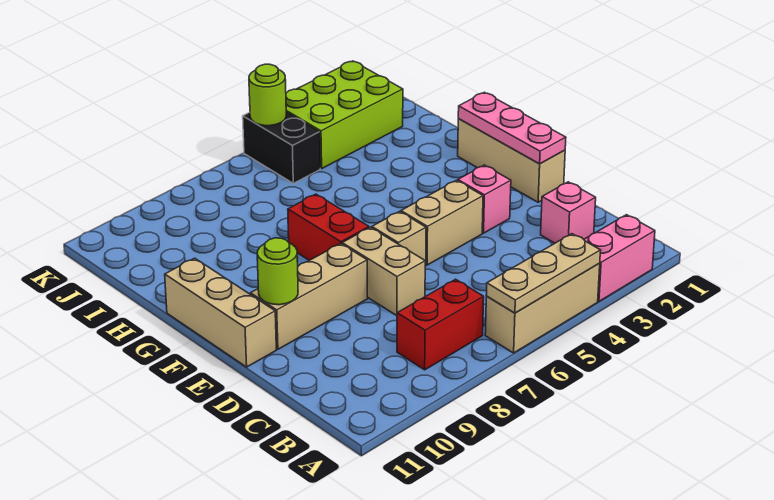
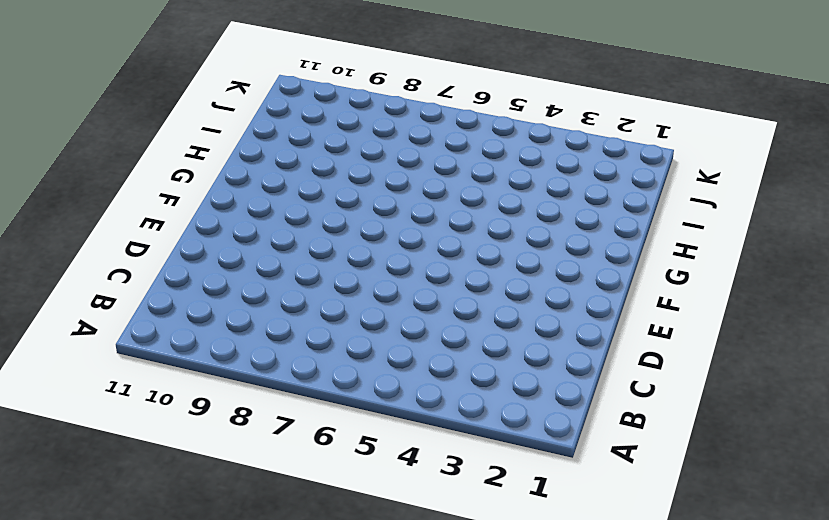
none -> pink brick A2:A3 level 1
none -> tan brick A4:A6 level 1
none -> red brick B7:B8 level 1

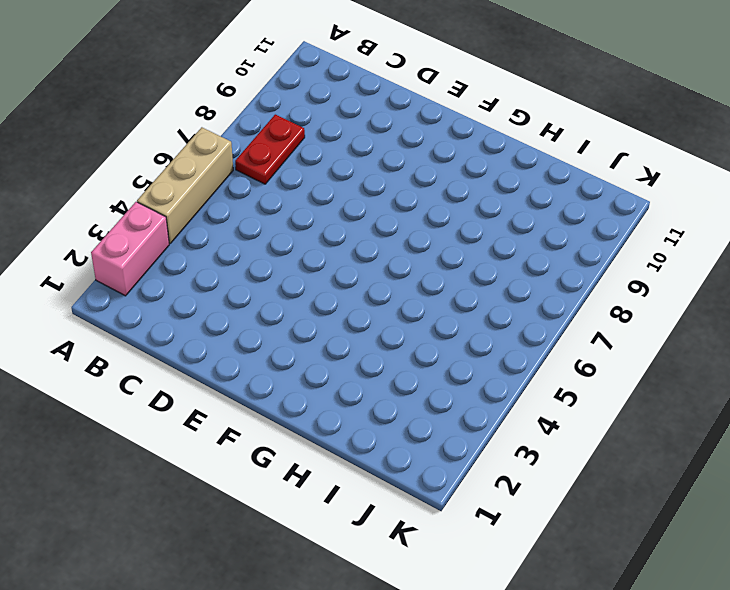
red plate B7:B8 level 1 -> red brick B7:B8 level 1
none -> pink brick C2 level 1
none -> tan brick D7:E7 level 1
none -> tan brick E1:G1 level 1

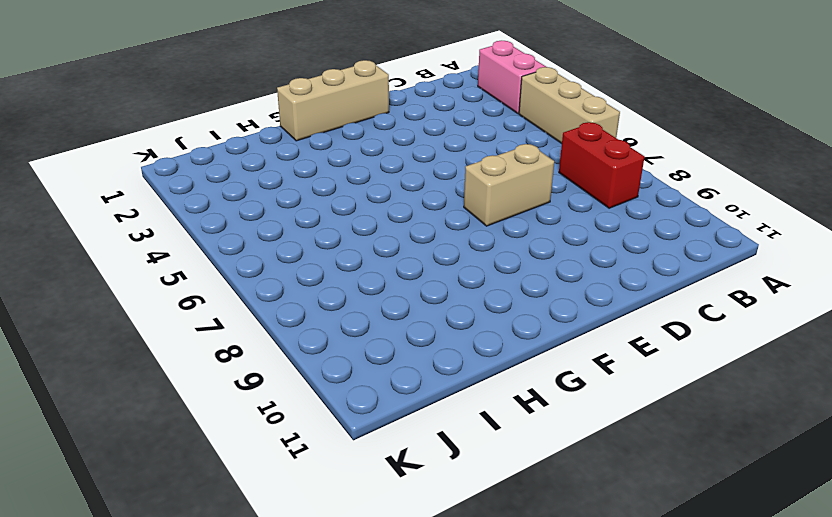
none -> pink brick C2 level 1
none -> pink brick E3 level 1
none -> tan brick E4:E5 level 1

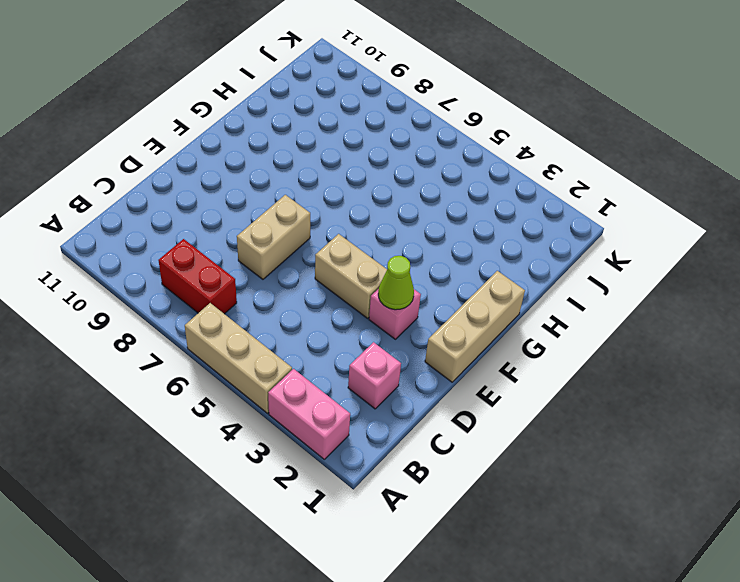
lime cone E3 level 2 -> none
none -> tan brick E6 level 1
none -> tan brick E8:E10 level 1
none -> tan brick E11:G11 level 1

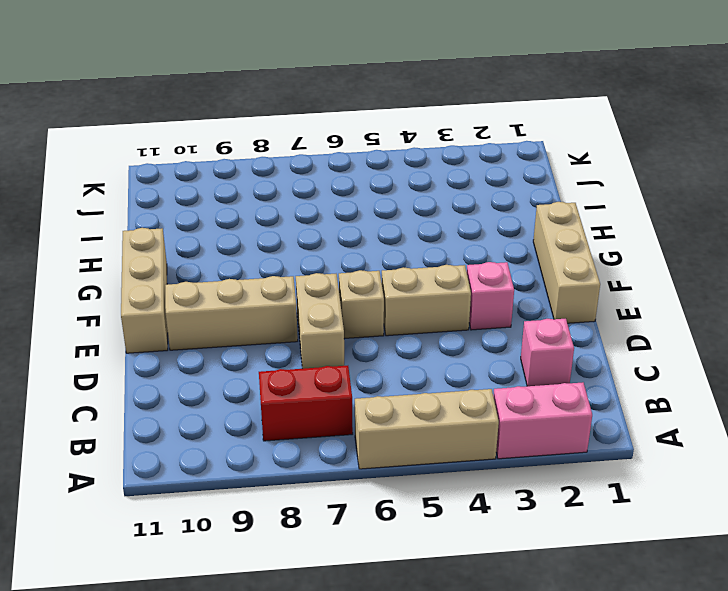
none -> red brick F7:G7 level 1
none -> lime brick J2:K4 level 1
none -> black brick J5:K5 level 1

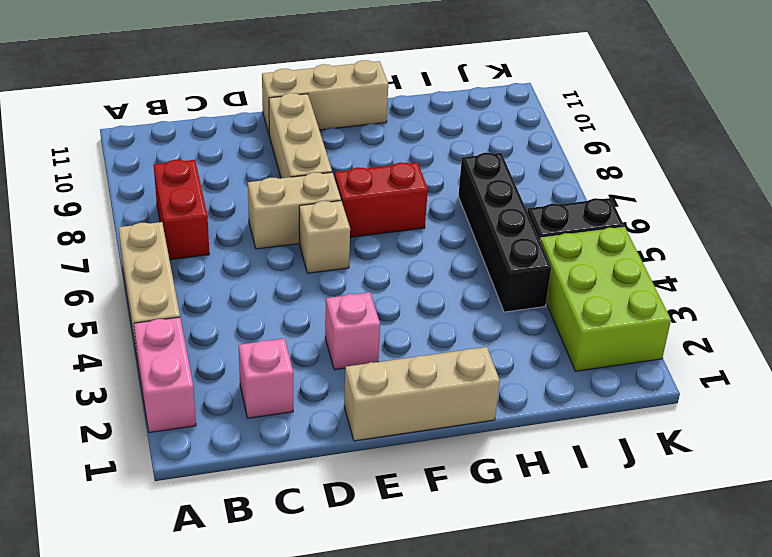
black brick I4:I7 level 1 -> none
none -> tan brick E4:E5 level 1
none -> tan plate A4:A6 level 2
none -> pink plate E1:G1 level 2

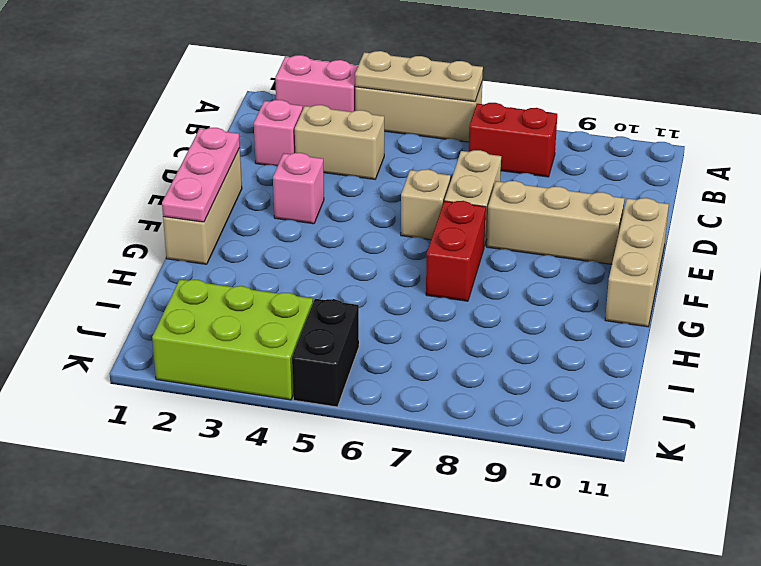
tan brick C3:C4 level 1 -> tan brick E4:E5 level 1
none -> lime round brick E10 level 2
none -> lime round brick K5 level 2

